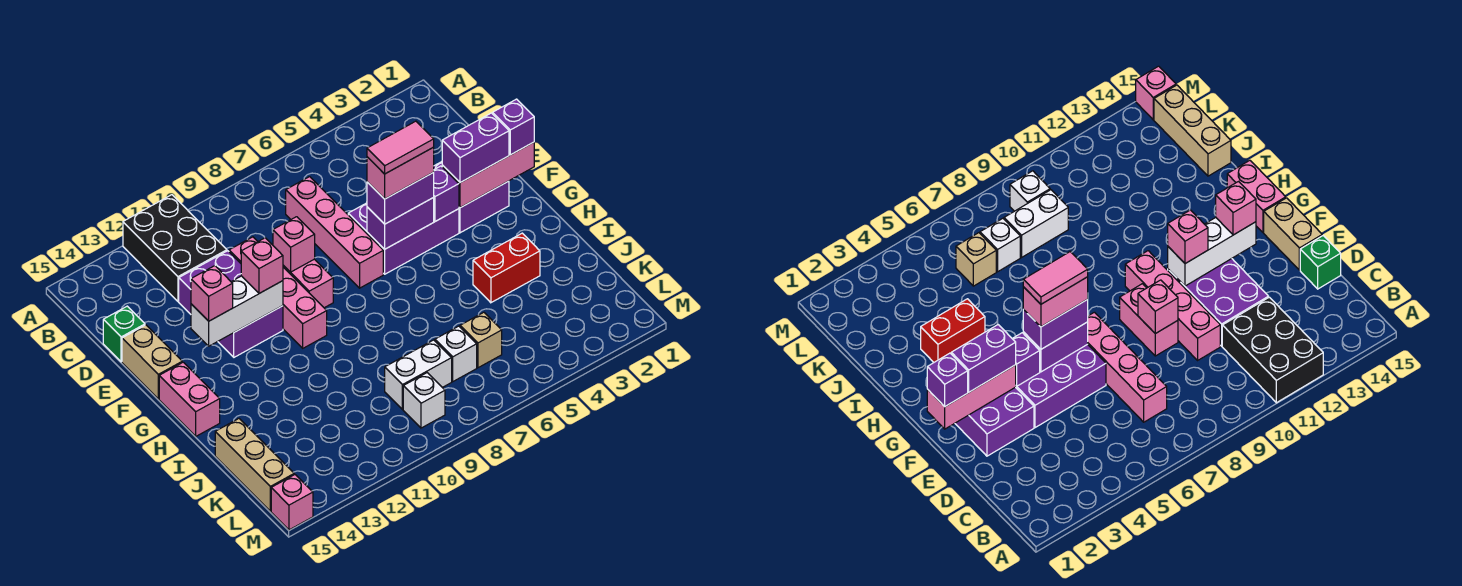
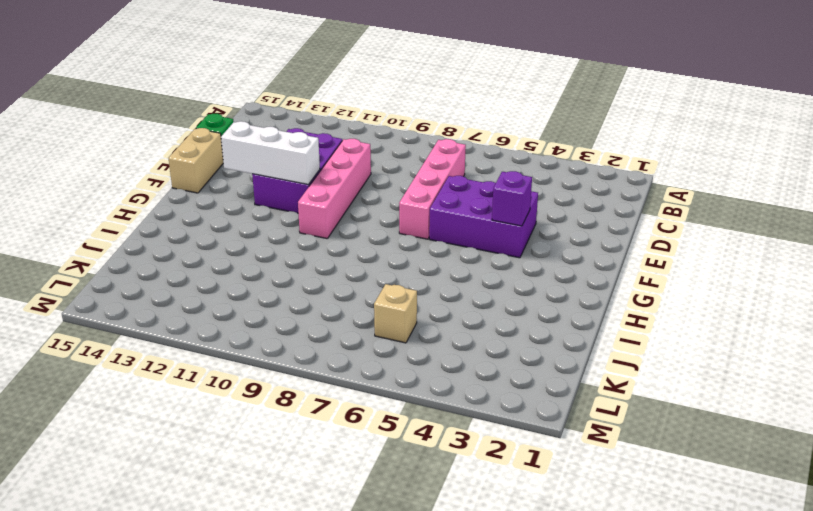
none -> black brick A11:C12 level 1
none -> purple brick E2:F3 level 1
none -> pink brick E9:F9 level 1

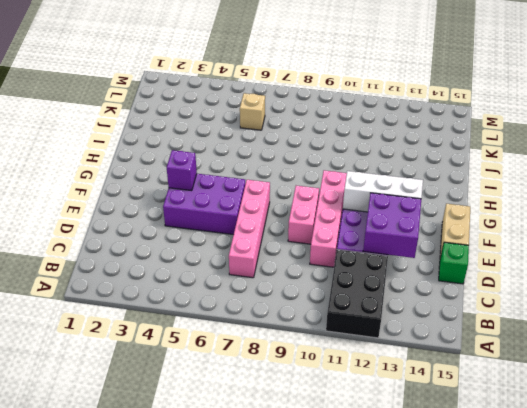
purple brick D12:E13 level 2 -> purple brick E2:F3 level 1
none -> pink brick G15:H15 level 1
none -> red brick I3:I4 level 1
none -> tan brick J15:L15 level 1

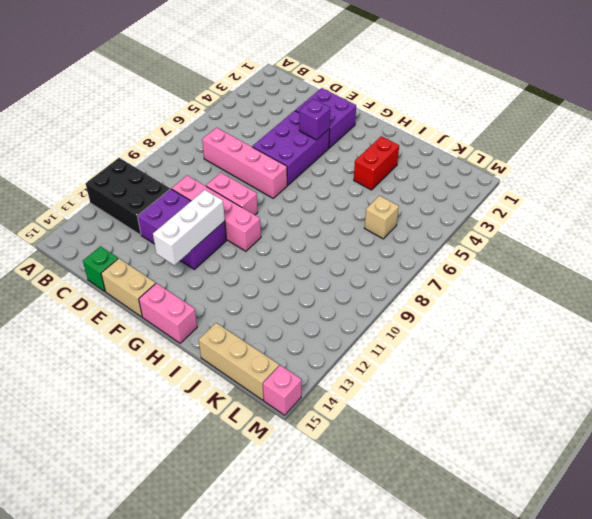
none -> white brick K7 level 1
none -> white brick K8:K9 level 1
none -> white brick L9 level 1

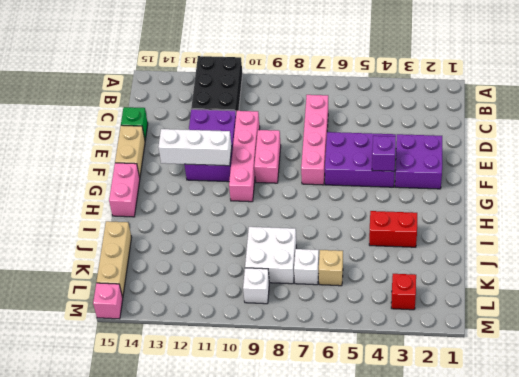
white brick J8:K9 level 1 -> white brick K8:K9 level 1
red brick L3 level 1 -> none
none -> pink brick E9 level 2
none -> pink brick F1:F3 level 2
none -> purple brick F5:F6 level 2

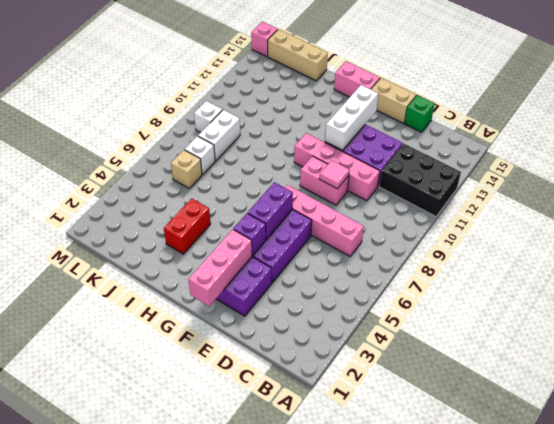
pink tile E9 level 2 -> pink brick E9 level 2
none -> purple brick F1 level 3
none -> purple brick F2:F3 level 3
none -> purple brick F5:F6 level 3

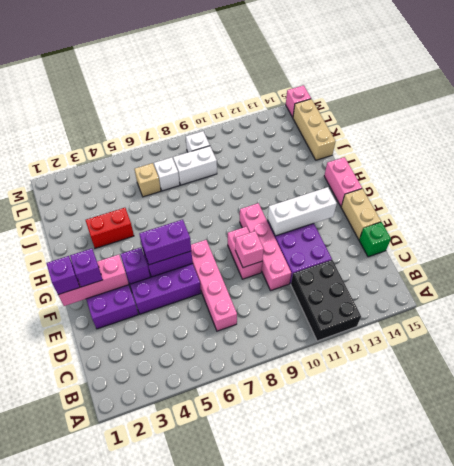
purple brick F2 level 3 -> purple brick F2:F3 level 3
none -> pink brick F11 level 3
none -> pink brick F13 level 3
none -> pink brick F5:F6 level 4

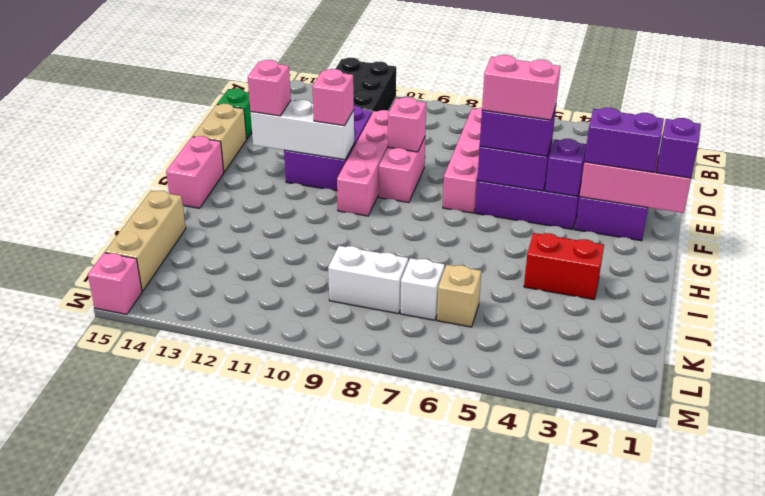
none -> white brick L9 level 1
none -> pink tile F5:F6 level 5

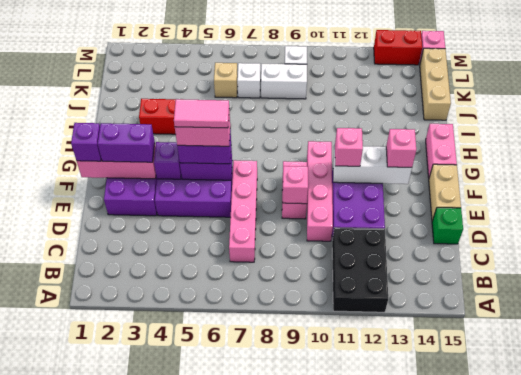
red brick M13:M14 level 1 -> none

